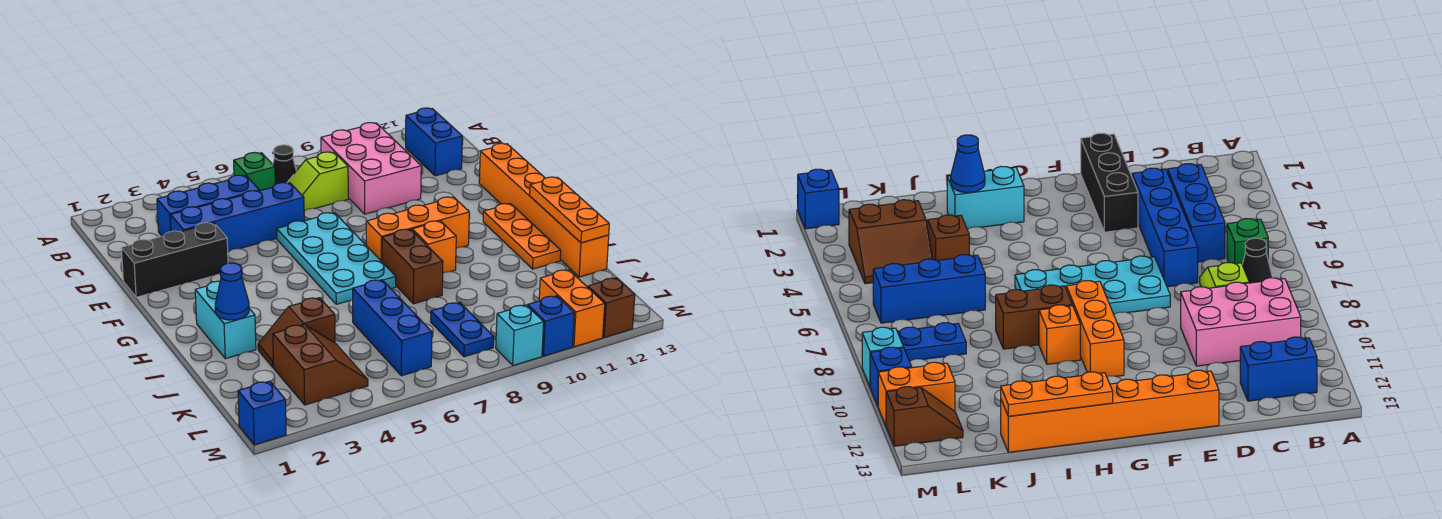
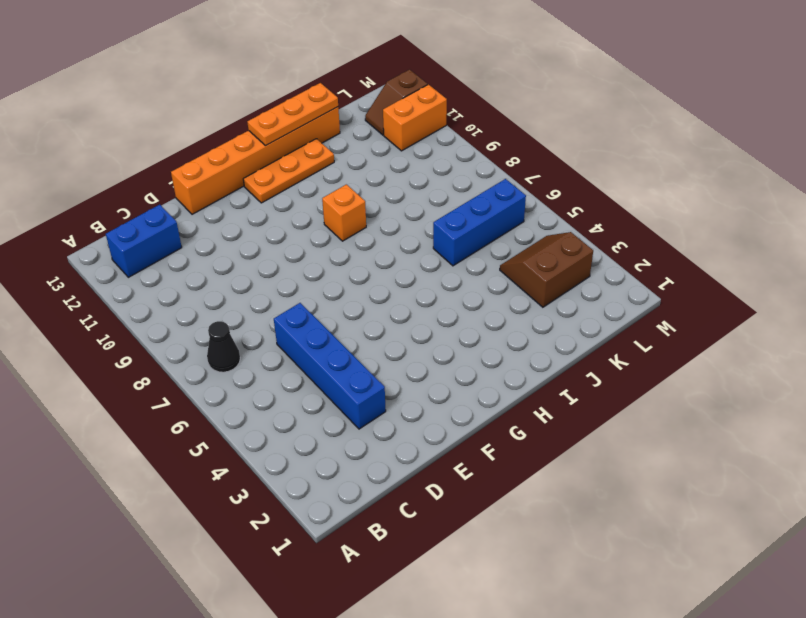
none -> green brick B6 level 1
none -> pink brick B9:D10 level 1
none -> blue brick C3:C5 level 1

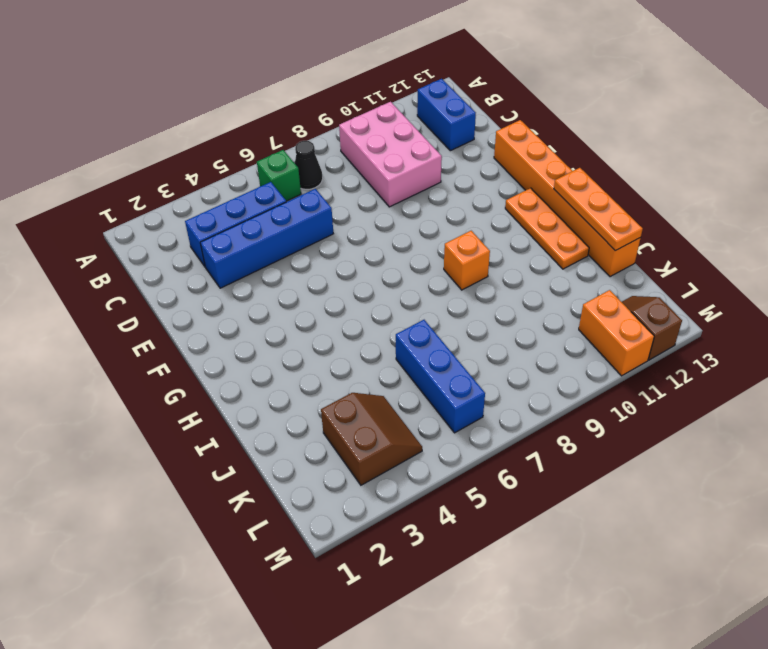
none -> lime slope C7:C8 level 1 top 8
none -> black brick E1:E3 level 1
none -> cyan plate E6:H7 level 1

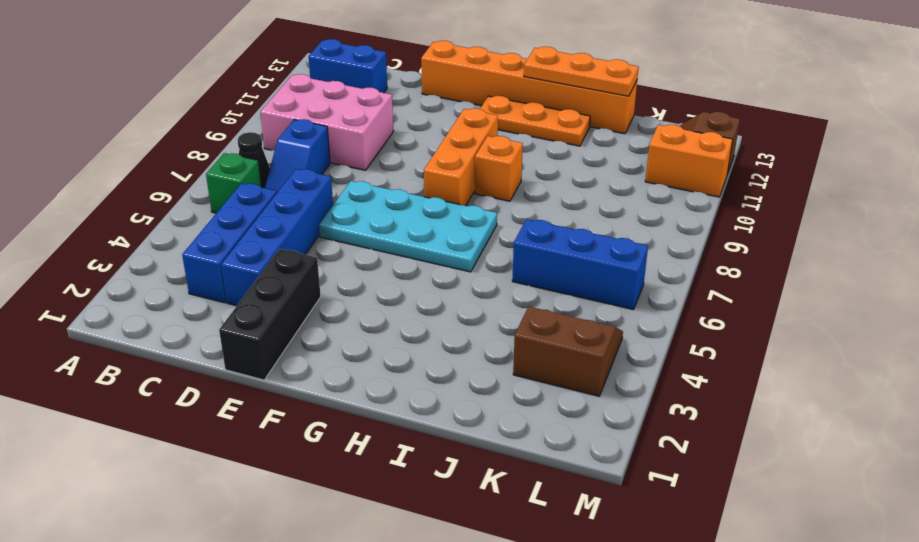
blue slope C7:C8 level 1 top 8 -> lime slope C7:C8 level 1 top 8
none -> cyan brick H2:I2 level 1
none -> brown brick H8:I8 level 1
none -> brown slope J3:J4 level 1 top 4

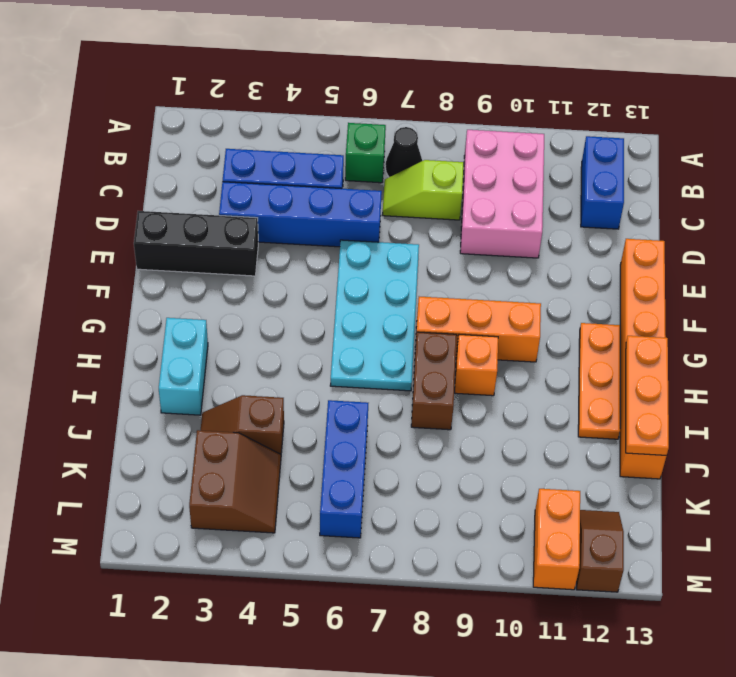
none -> blue plate K8:L8 level 1
none -> blue brick M1 level 1
none -> cyan brick M9 level 1

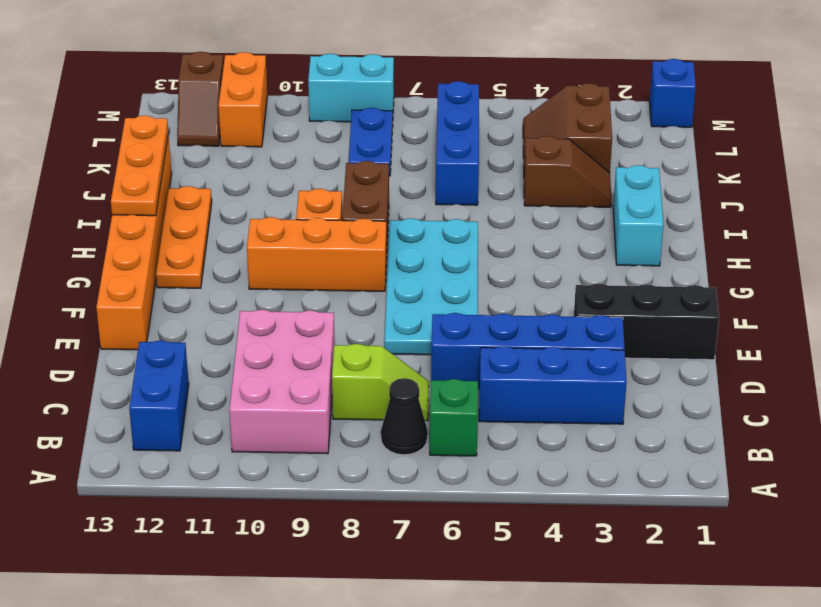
cyan brick M8:M9 level 1 -> cyan brick M9 level 1
none -> blue brick M10 level 1
none -> blue cone I2 level 2

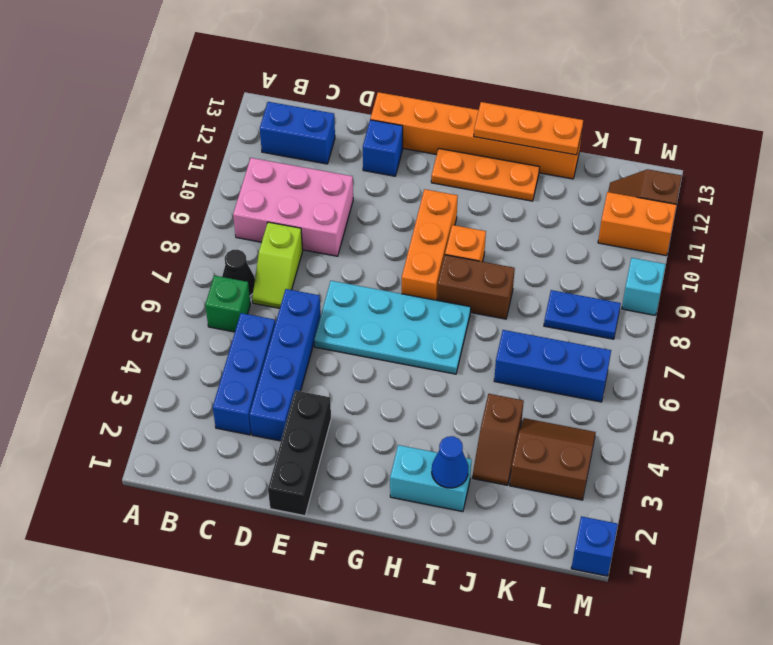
blue brick E12 level 1 -> blue brick M10 level 1

